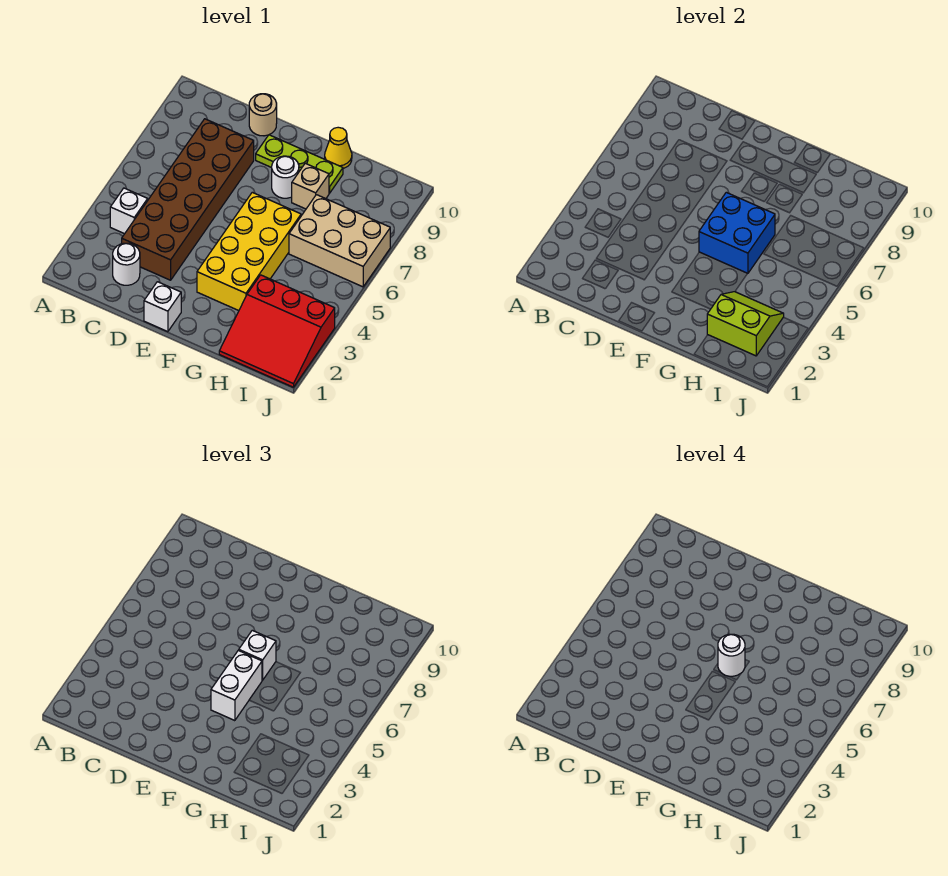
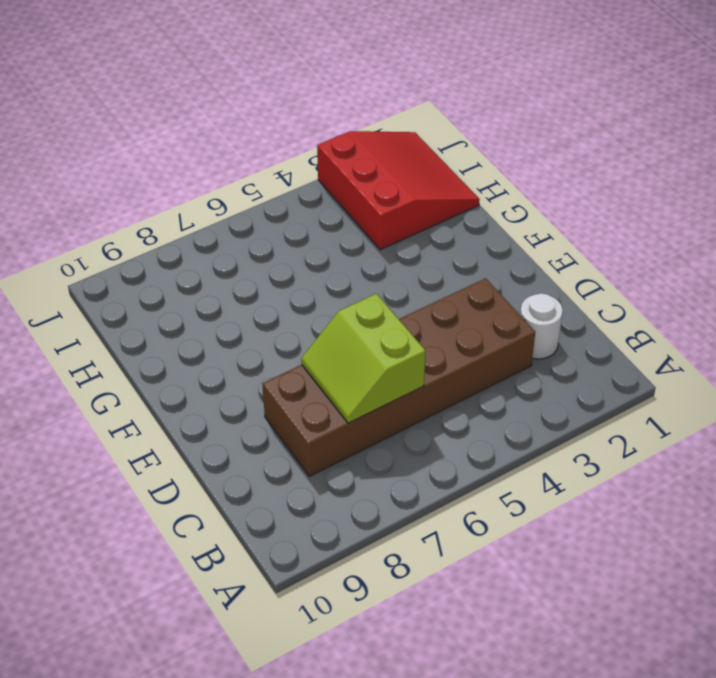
lime slope C6:D7 level 2 top 6 -> lime slope H2:I3 level 2 top 2
none -> white brick B4 level 1
none -> tan round brick D10 level 1
none -> white brick E1 level 1

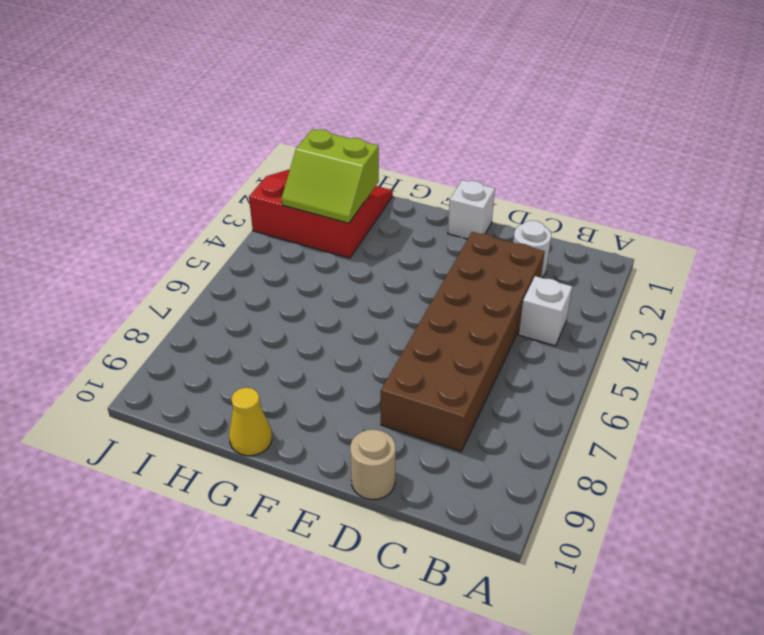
none -> lime plate E9:G9 level 1
none -> yellow brick F3:G6 level 1
none -> white round brick F8 level 1

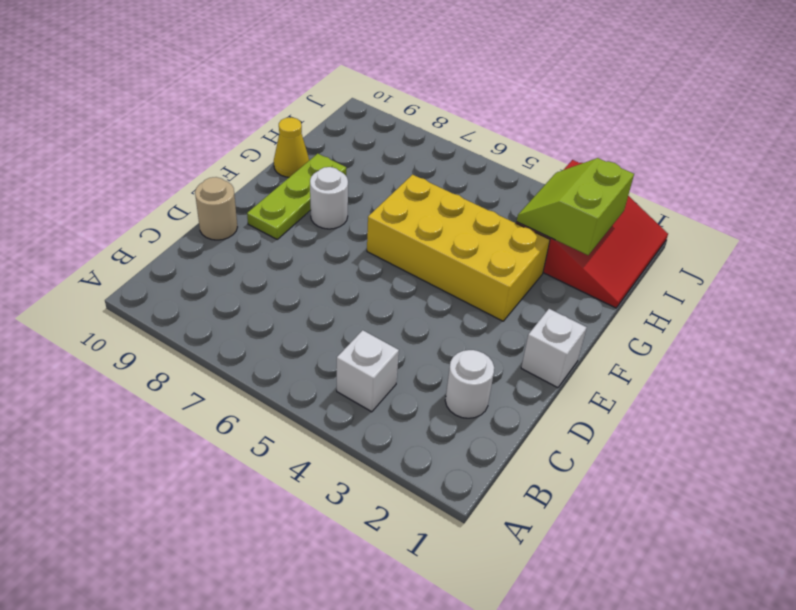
none -> brown brick C3:D8 level 1
none -> tan brick G8 level 1
none -> tan brick H6:J7 level 1

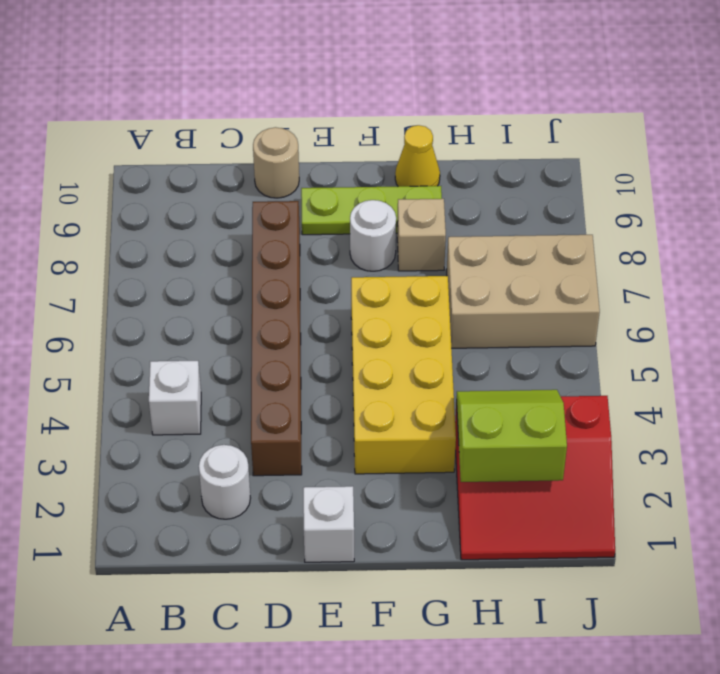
brown brick D3:D8 level 1 -> brown brick C3:D8 level 1
none -> blue brick F5:G6 level 2
none -> white brick F4:F5 level 3
none -> white brick F6 level 3

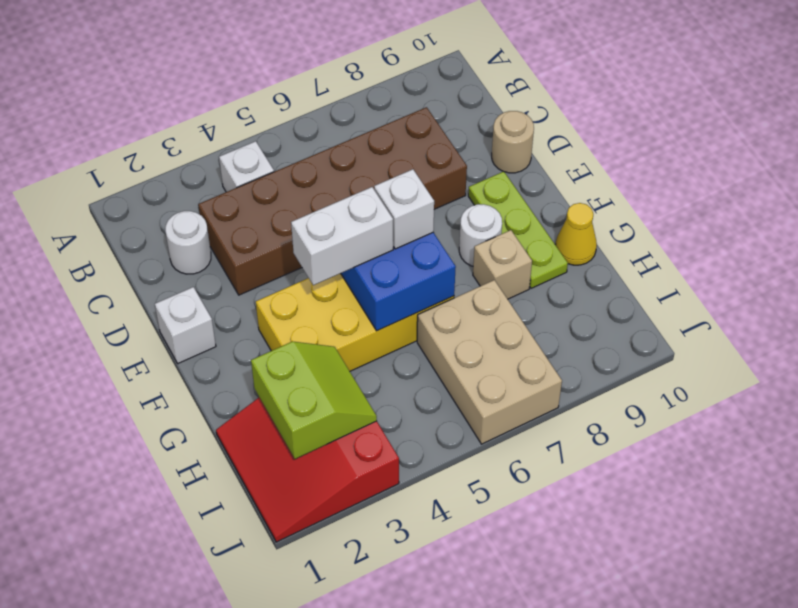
none -> white round brick F6 level 4

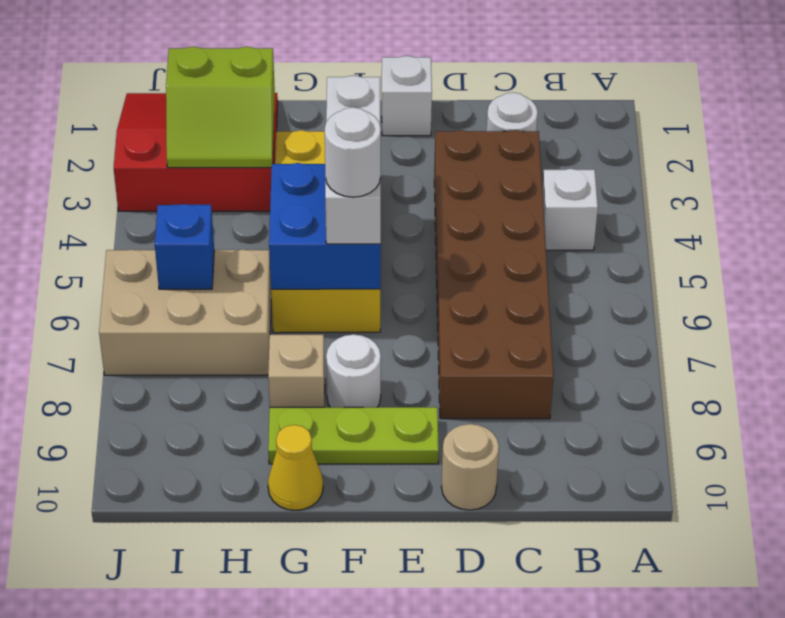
blue brick I6 level 2 -> none

